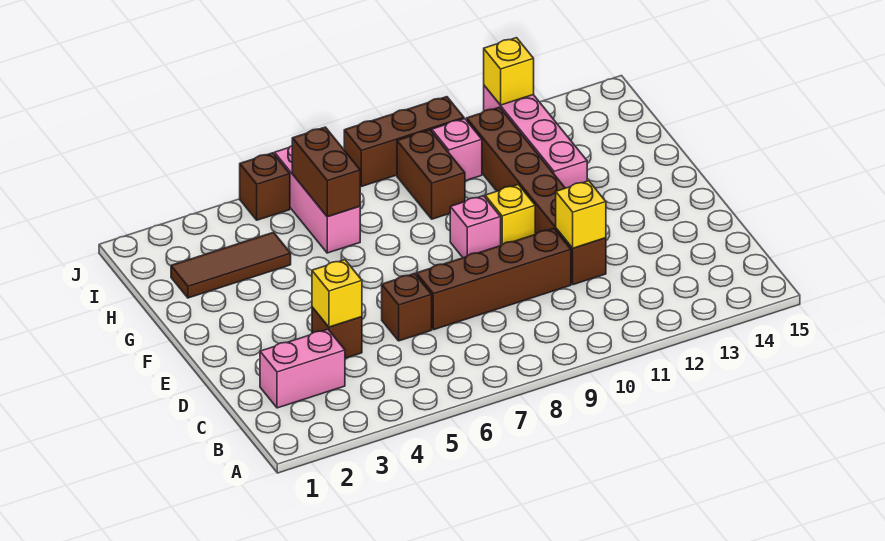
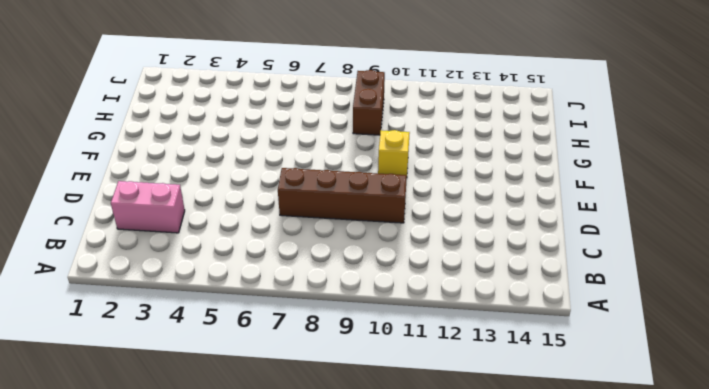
none -> brown brick D4 level 1
none -> brown brick D6 level 1
none -> brown brick D11:I11 level 1

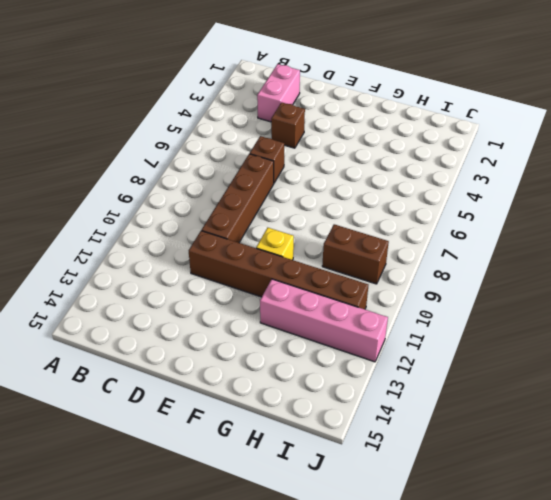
none -> pink brick F9 level 1
none -> brown tile H2:H4 level 1
none -> pink brick H6:J6 level 1

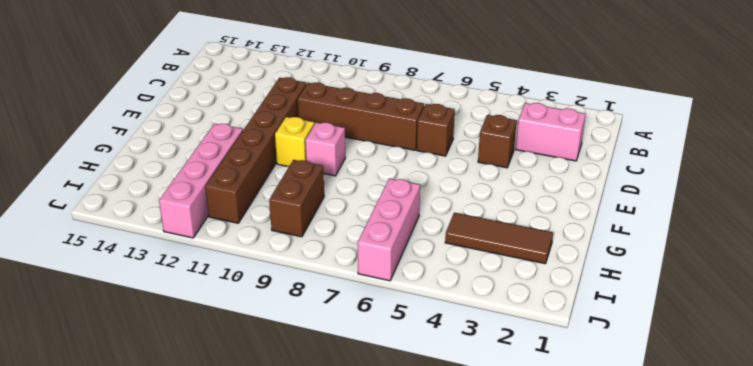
none -> pink brick I10 level 1
none -> brown brick J5 level 1
none -> brown brick J8:J10 level 1

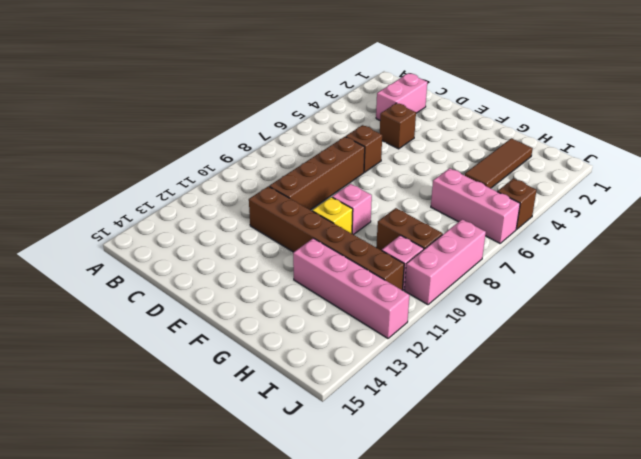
pink brick J8:J10 level 1 -> brown brick J8:J10 level 1
none -> yellow brick D4 level 2
none -> yellow brick D11 level 2
none -> brown brick H6:I6 level 2

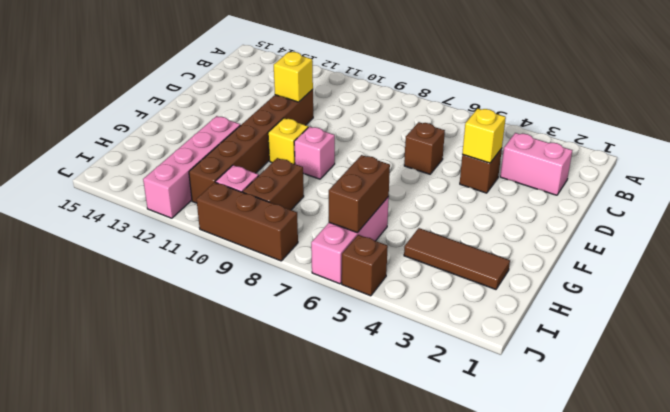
none -> brown brick D7:D10 level 1
none -> yellow brick J12 level 2

